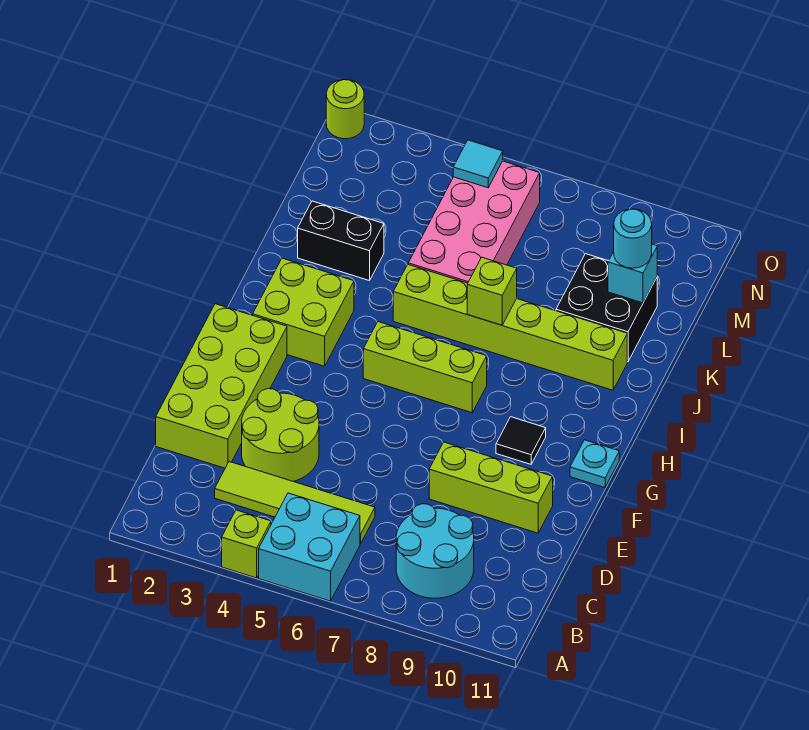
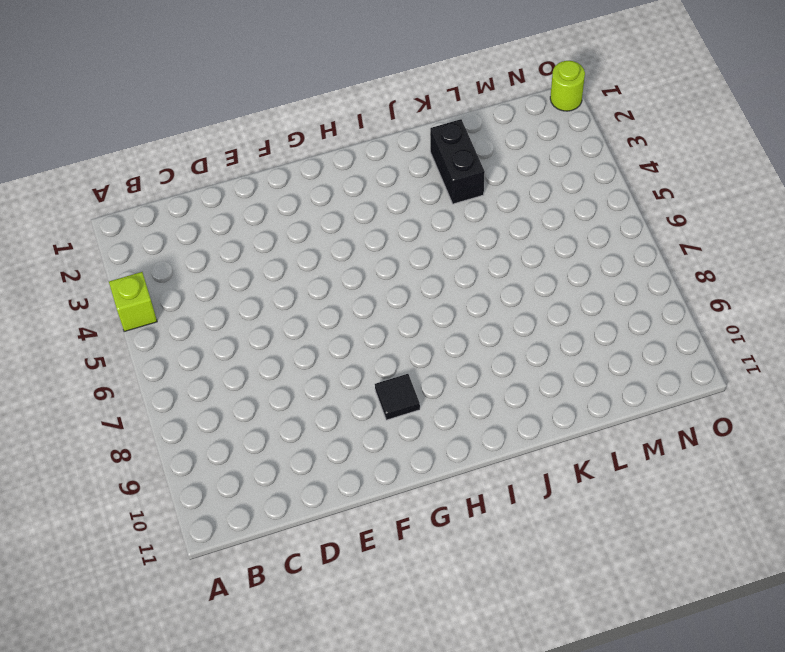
none -> cyan brick A5:B6 level 1
none -> cyan round brick B8:C9 level 1
none -> lime tile C3:C6 level 1

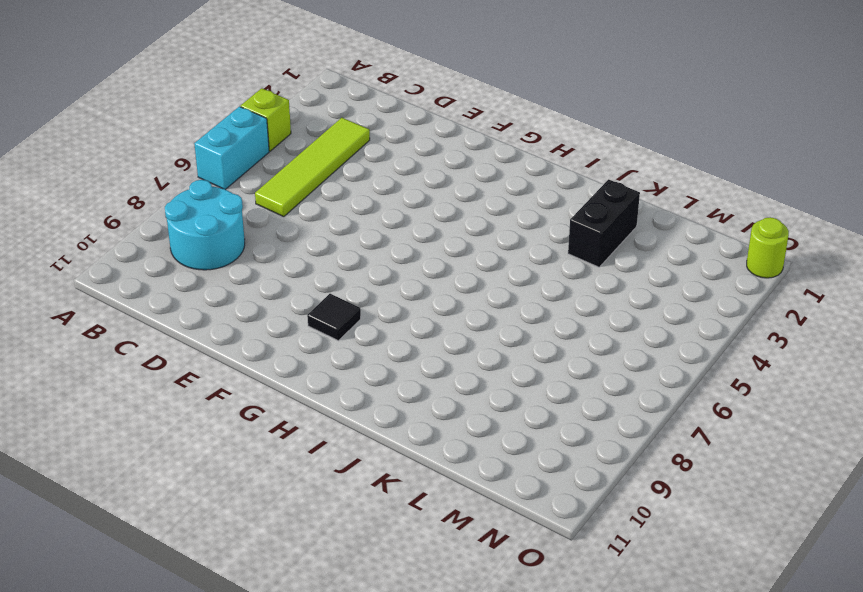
cyan brick A5:A6 level 1 -> cyan brick A5:B6 level 1
none -> lime brick D1:G2 level 1
none -> lime round brick D3:E4 level 1
none -> lime brick E8:E10 level 1

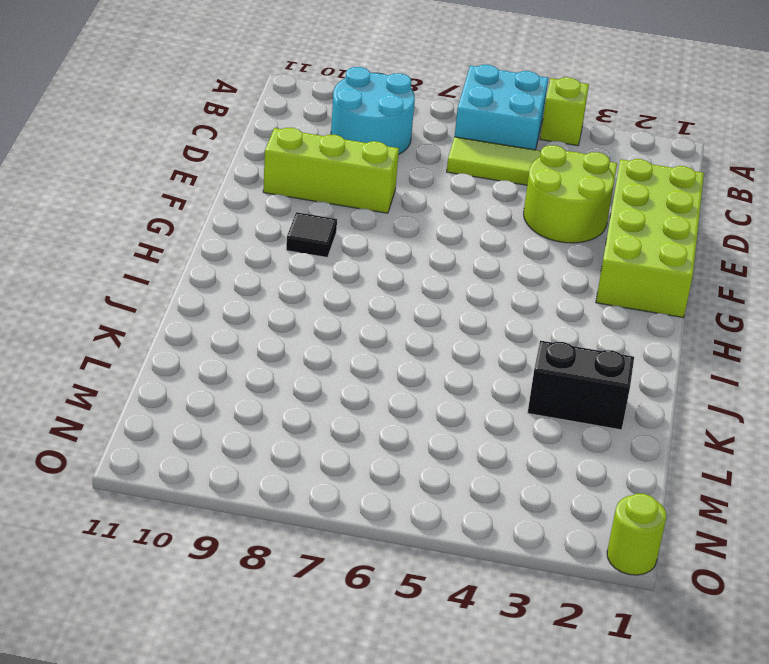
none -> cyan plate G11 level 1
none -> lime brick H2:I3 level 1
none -> lime brick H5:H7 level 1

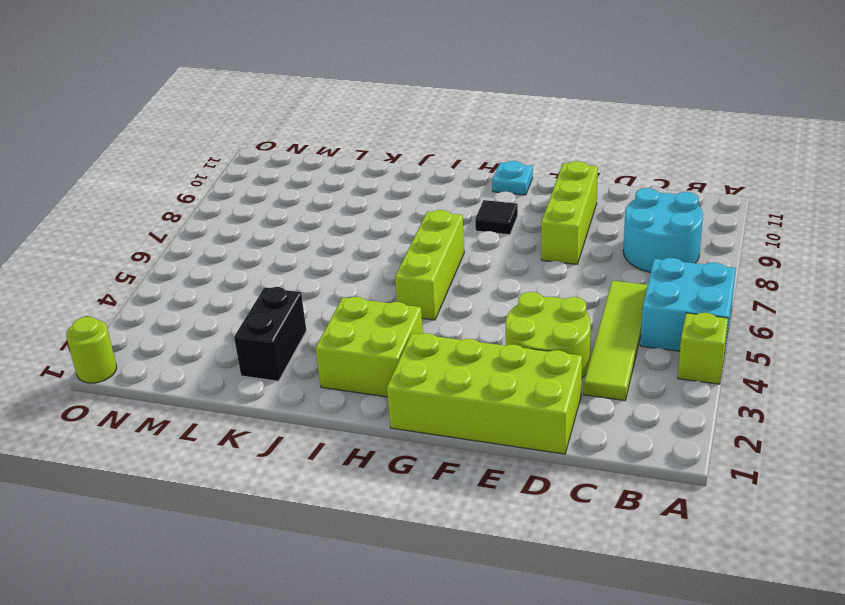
none -> lime brick J5:J10 level 1
none -> pink brick K5:N6 level 1
none -> black brick K9:L10 level 1

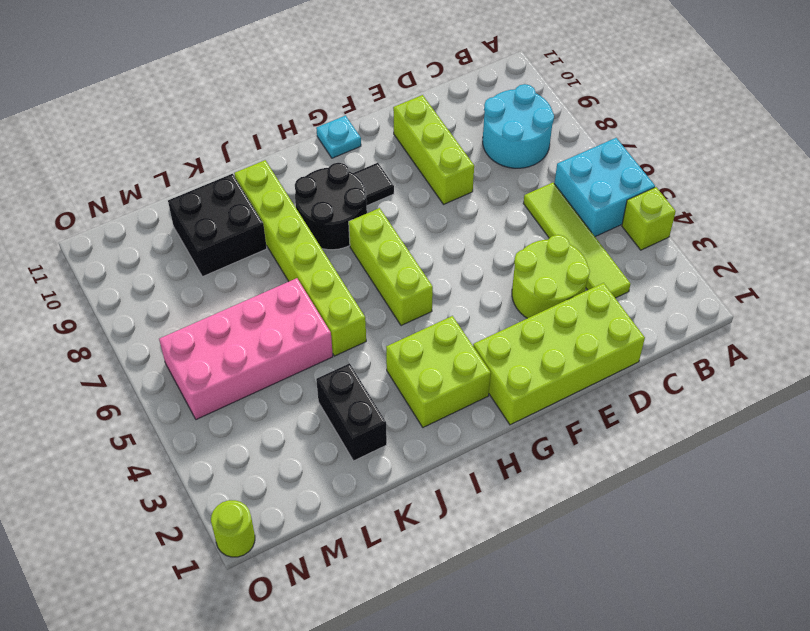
black round brick H8:I9 level 1 -> none
none -> lime brick J7 level 2
none -> cyan brick L10 level 2
none -> cyan tile N5 level 2

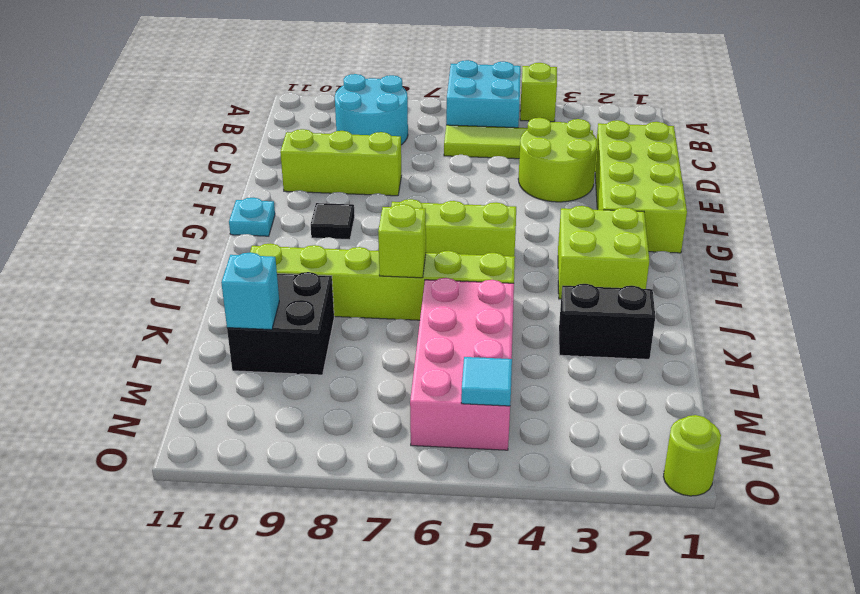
none -> cyan round brick L10 level 3

